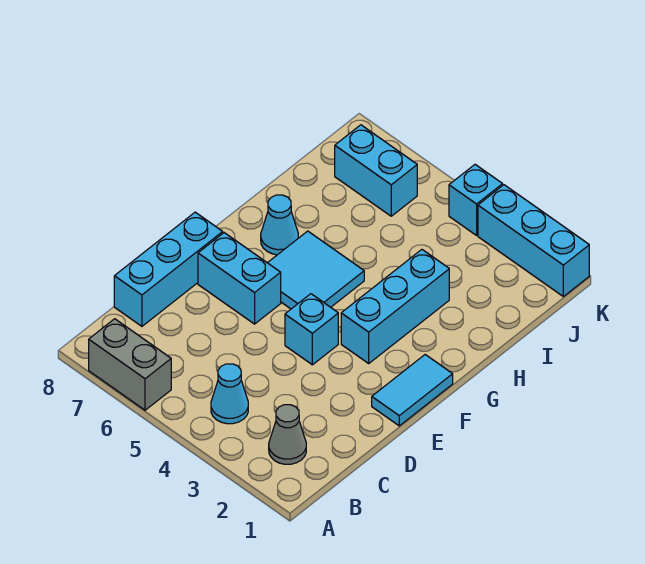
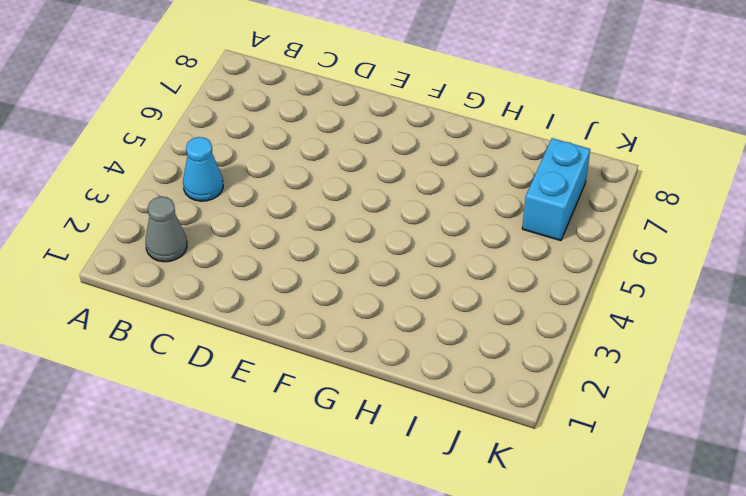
none -> grey brick A6:A7 level 1
none -> cyan brick C8:E8 level 1
none -> cyan tile E1:F1 level 1

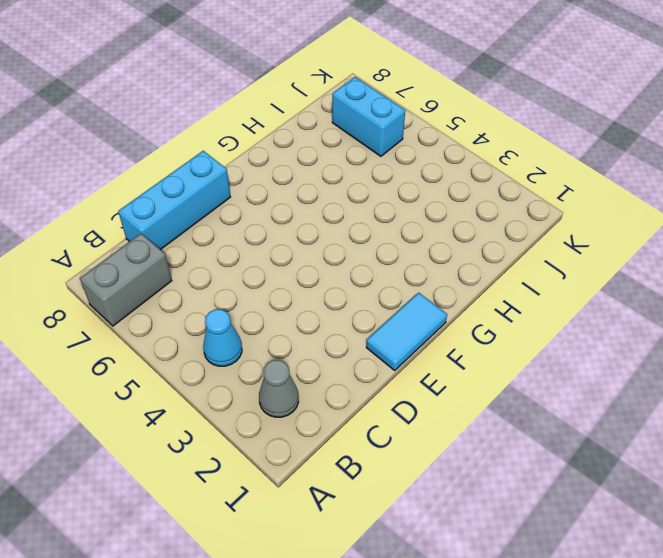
grey brick A7:B7 level 1 -> grey brick A6:A7 level 1
none -> cyan brick E4 level 1
none -> cyan brick E6:E7 level 1
none -> cyan brick F3:H3 level 1

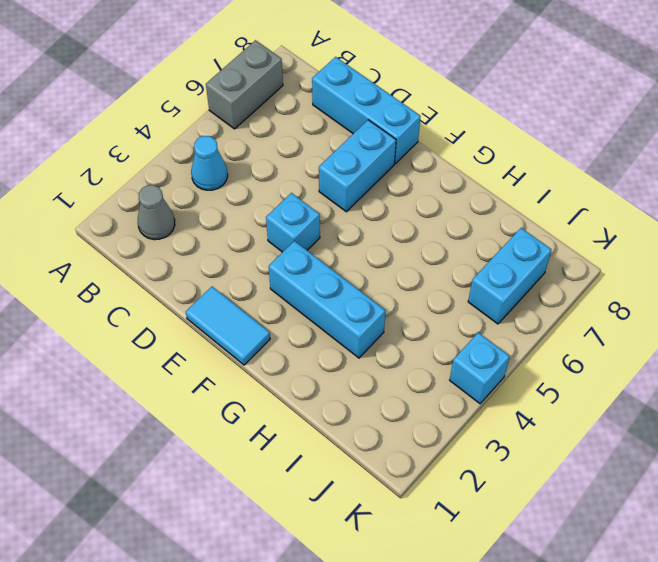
none -> cyan tile F5:G6 level 1
none -> cyan cone G7 level 1
none -> cyan brick K1:K3 level 1

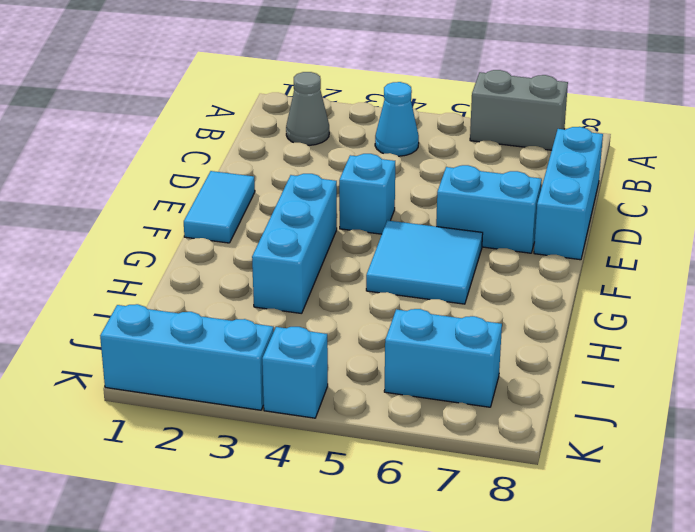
none -> cyan cone G7 level 1

